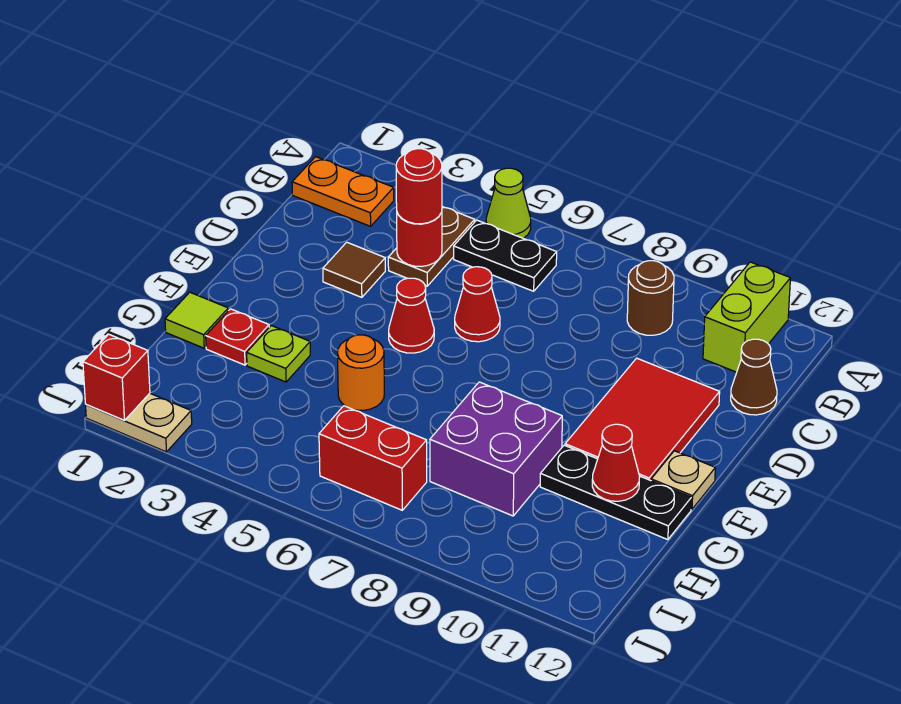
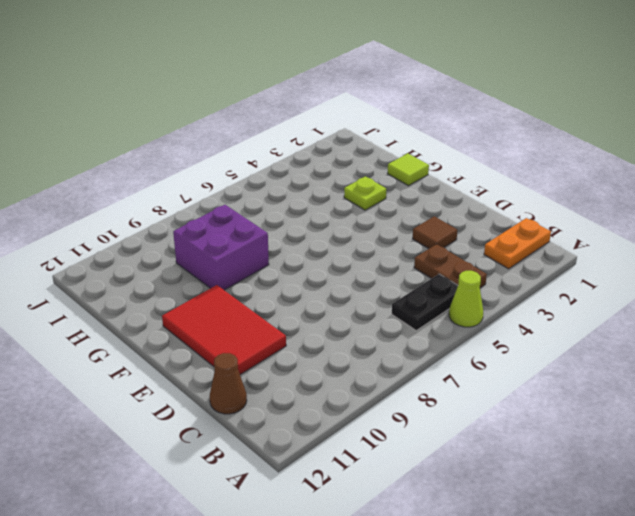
none -> lime brick A11:B11 level 1
none -> brown round brick B9 level 1
none -> red cone D6 level 1

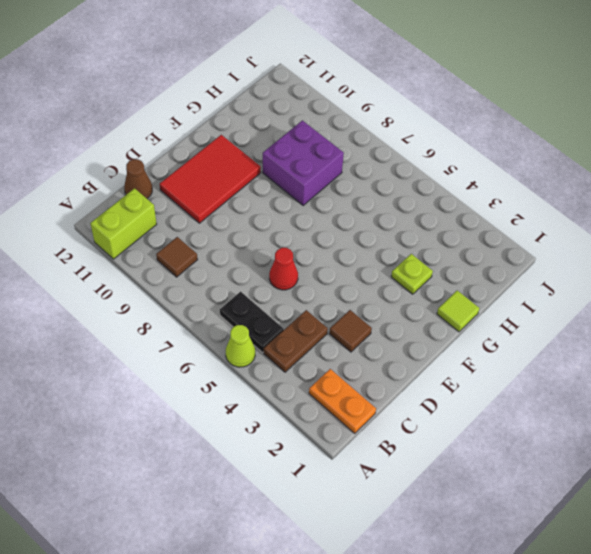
brown tile B9 level 1 -> brown round brick B9 level 1
none -> red cone E5 level 1
none -> tan plate F12 level 1
none -> red plate G2 level 1

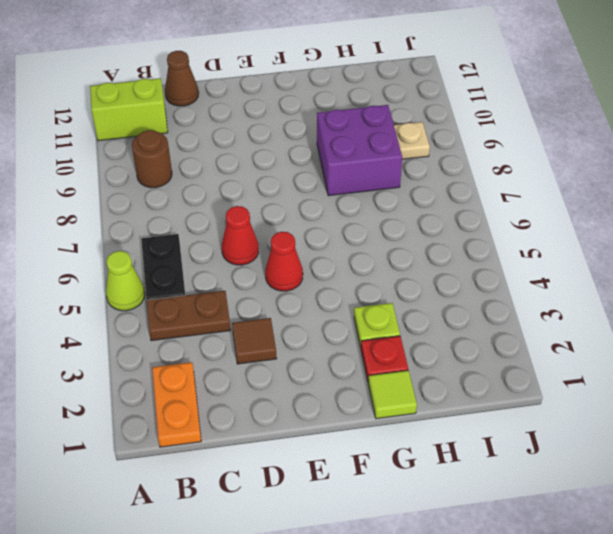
tan plate I9 level 1 -> tan plate F12 level 1
none -> red tile D10:F11 level 1
none -> orange round brick G5 level 1
none -> black plate G10:G12 level 1

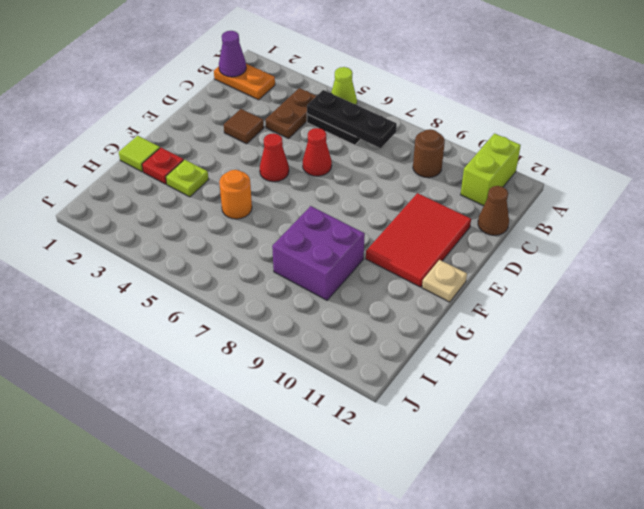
purple cone B1 level 2 -> none
black plate B5:B7 level 2 -> black plate G10:G12 level 1
none -> red brick I6:I7 level 1
none -> tan plate J1:J2 level 1
none -> red round brick C4 level 2

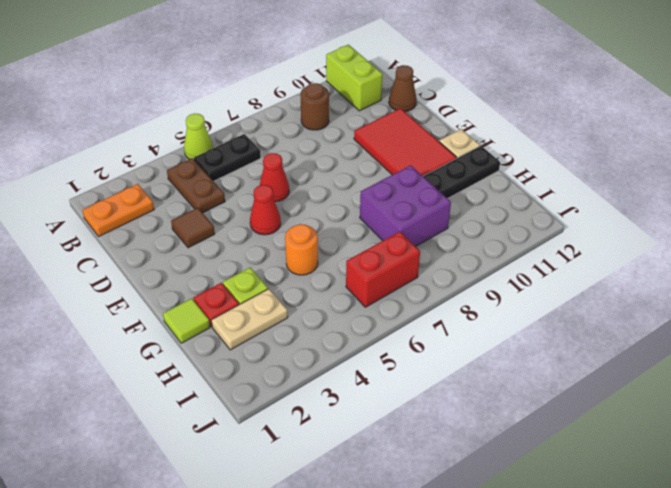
tan plate H2:H3 level 1 -> tan plate J1:J2 level 1
none -> red round brick C4 level 2
none -> red cone G11 level 2
none -> red brick J1 level 2

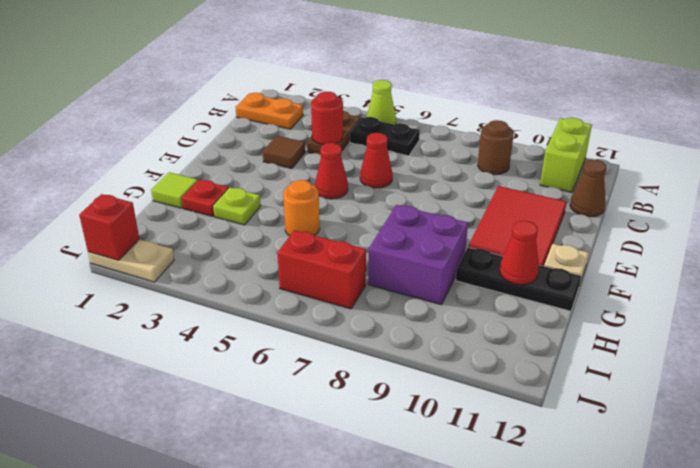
none -> red round brick C4 level 3

